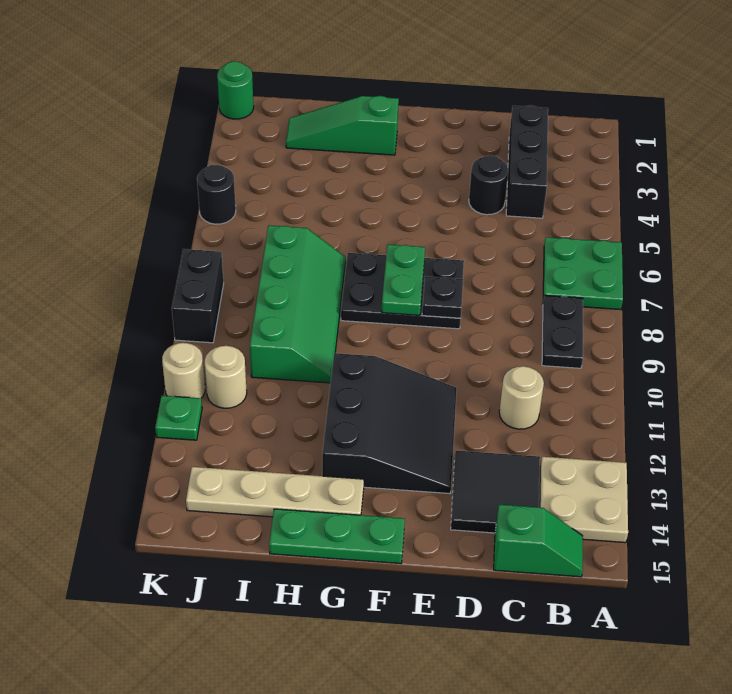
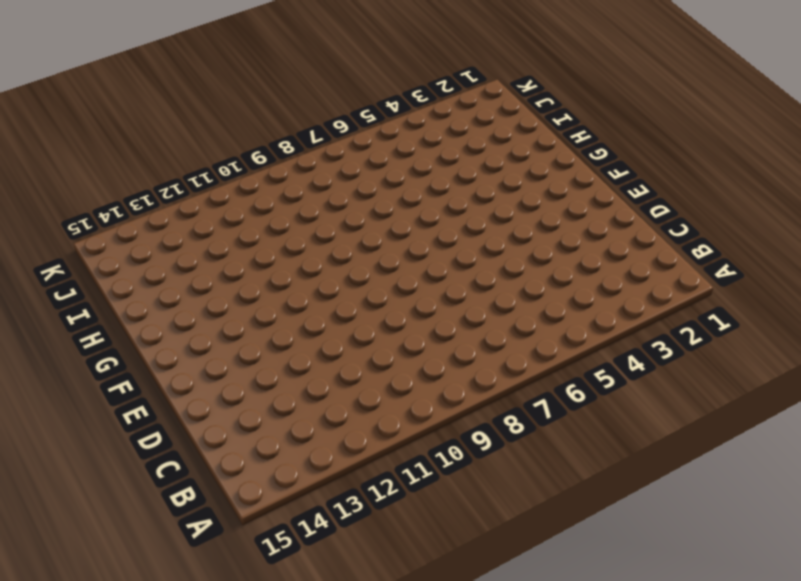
none -> green plate A6:B7 level 1
none -> tan plate A13:B14 level 1
none -> black plate B8:B9 level 1

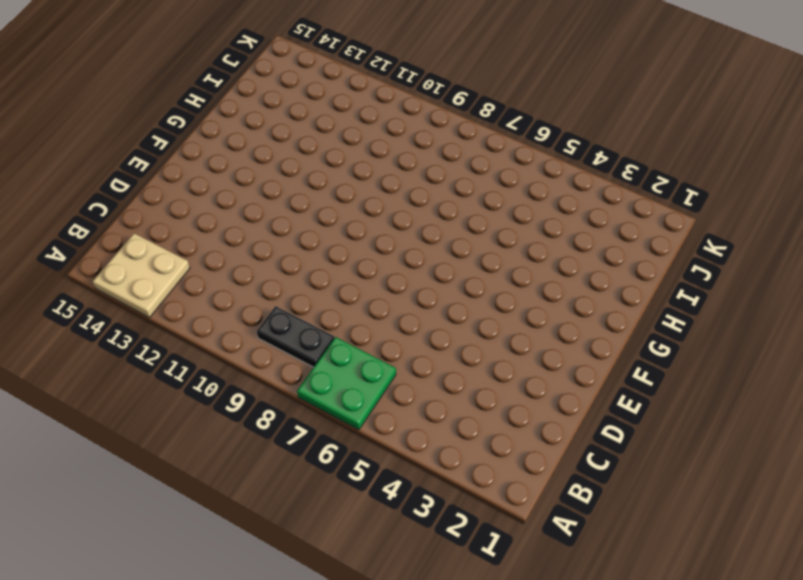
none -> green slope B15:C15 level 1 top C
none -> black brick C2:C4 level 1
none -> tan round brick C11 level 1

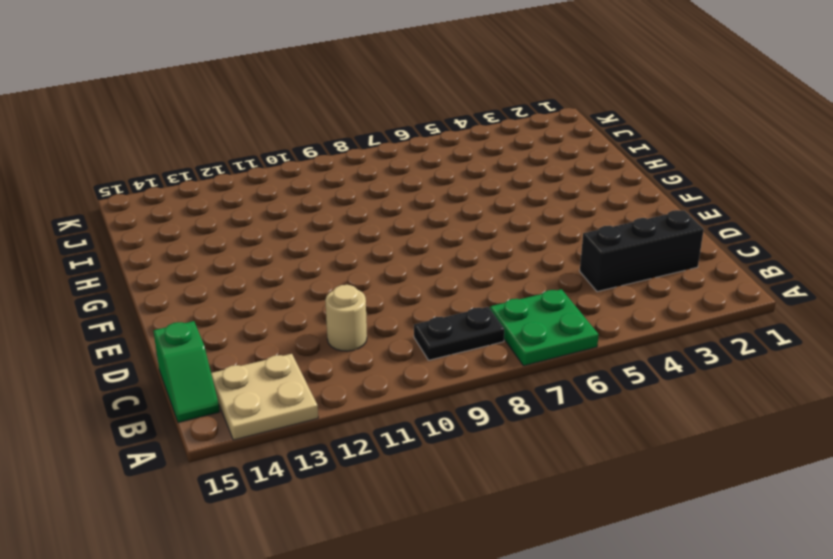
none -> black tile C13:D14 level 1
none -> black round brick D4 level 1
none -> black plate E7:G8 level 1

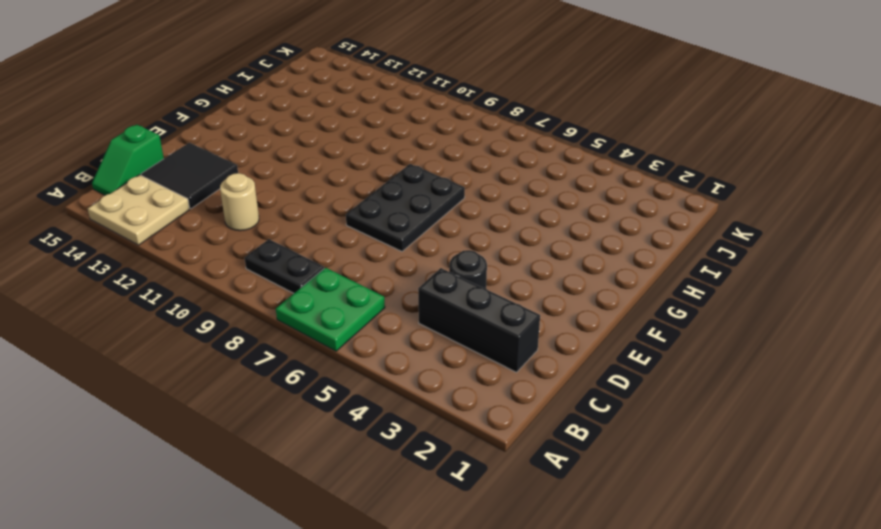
none -> black slope E11:G13 level 1 top G
none -> green plate F15:H15 level 1
none -> green slope G2:I2 level 1 top G

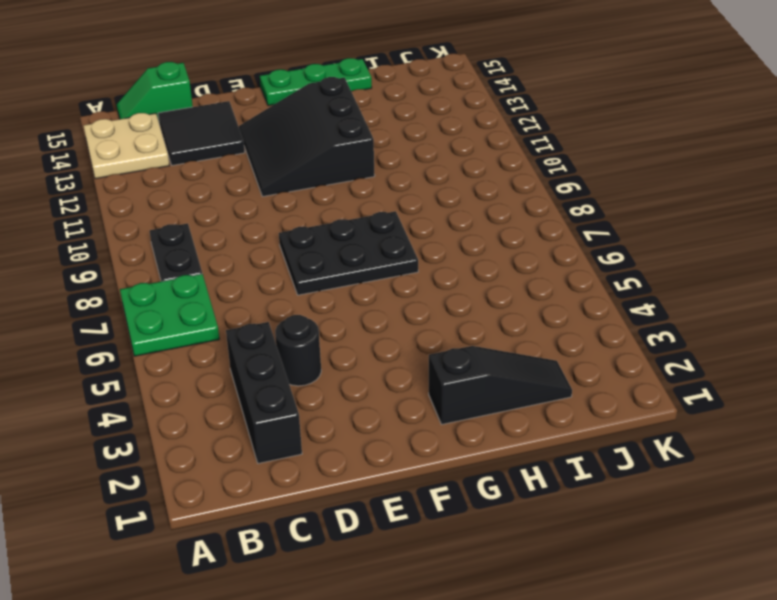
black slope G2:I2 level 1 top G -> green slope G2:I2 level 1 top G
none -> tan round brick C11 level 1
none -> tan plate G14:J14 level 1
none -> green slope H7:I10 level 1 top I

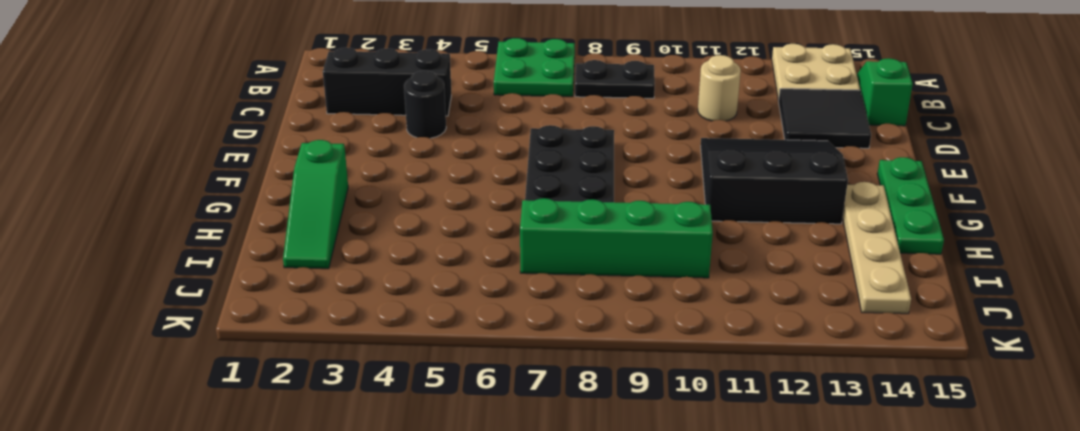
none -> tan round brick J11 level 1
none -> green round brick K1 level 1
none -> black round brick K5 level 1

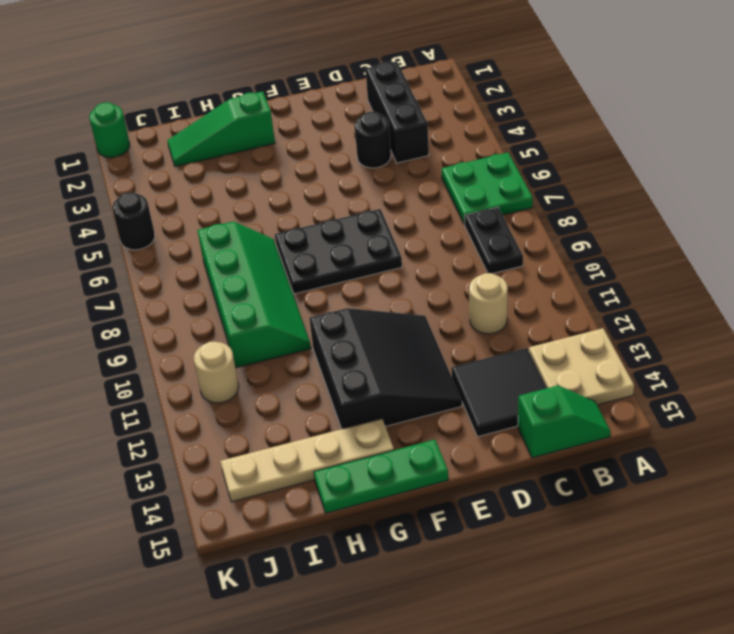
none -> black brick K8:K9 level 1
none -> tan round brick K11 level 1
none -> green plate K12 level 1

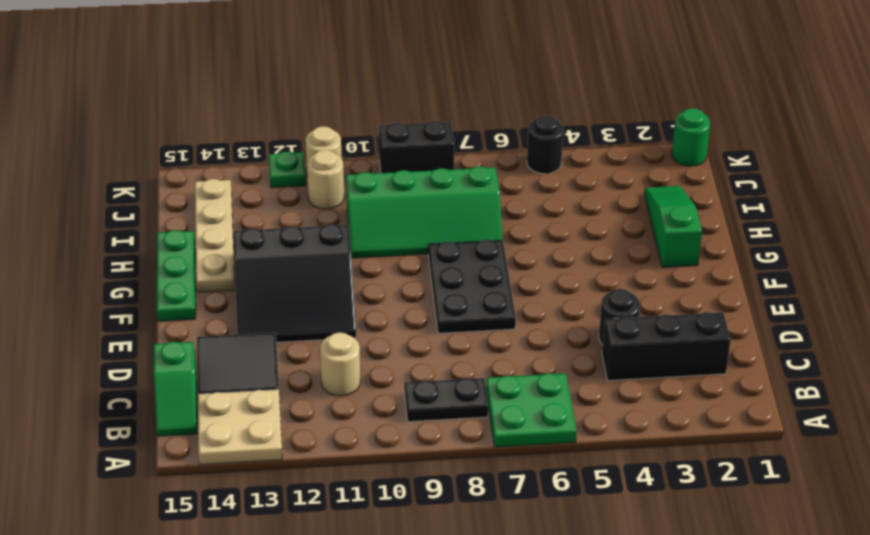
none -> black plate E8 level 2
none -> green plate F7:F8 level 2

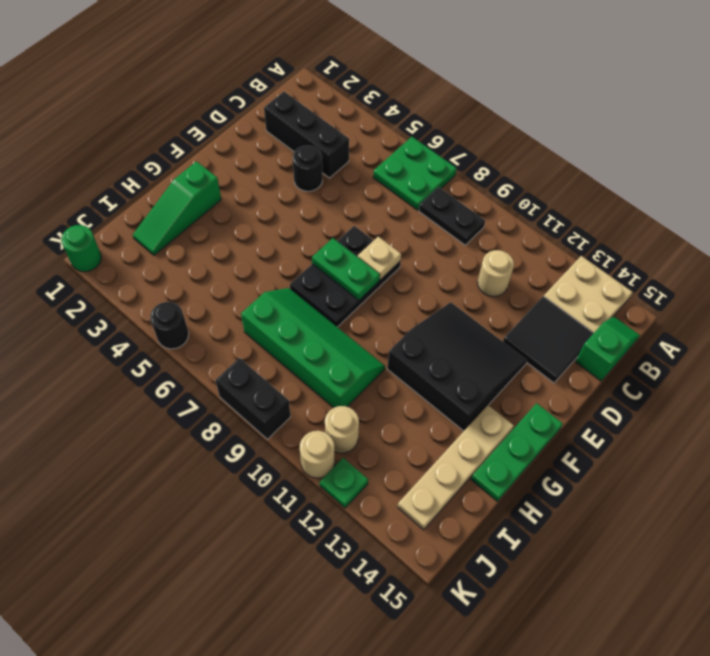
tan plate E8 level 2 -> black plate E8 level 2

